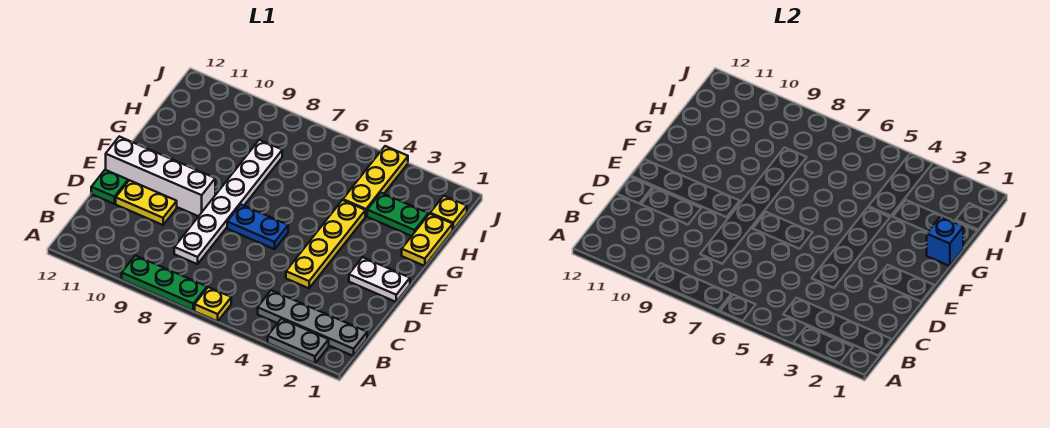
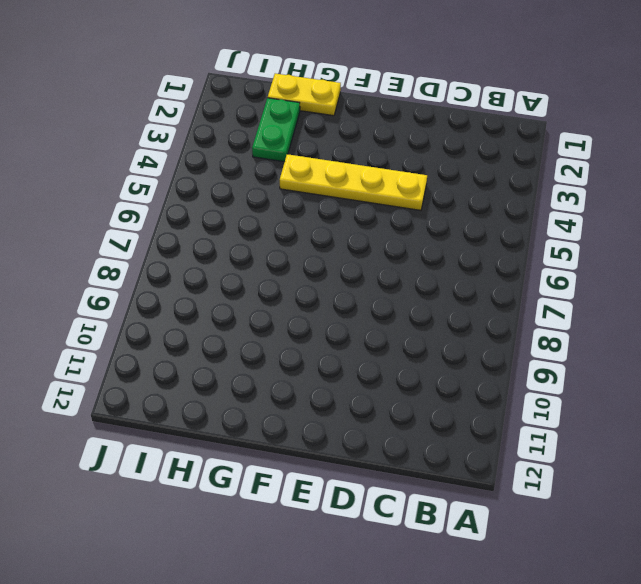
none -> grey plate A2:A3 level 1
none -> yellow plate A6 level 1
none -> green plate A7:A9 level 1

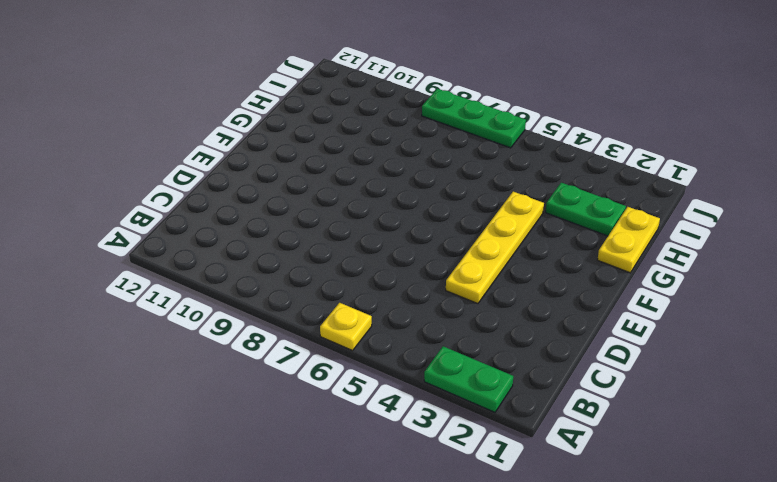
green plate A2:A3 level 1 -> grey plate A2:A3 level 1
green plate J6:J8 level 1 -> green plate A7:A9 level 1
none -> grey plate B1:B4 level 1
none -> white plate C8:H8 level 1
none -> yellow plate D10:D11 level 1

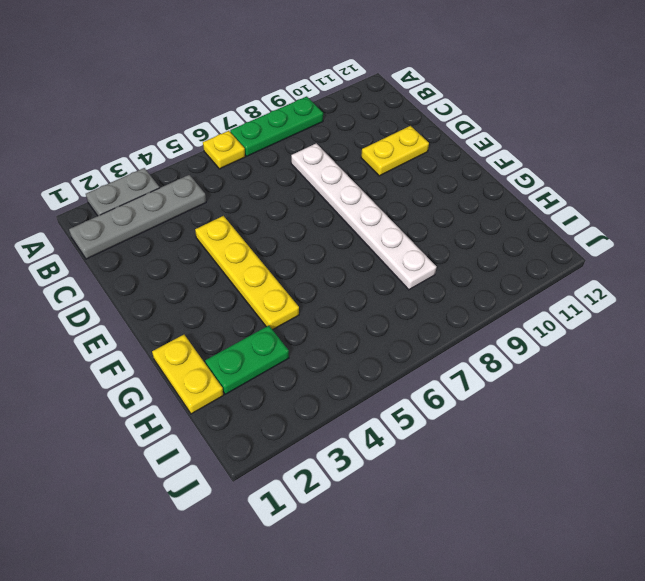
none -> green plate D12 level 1
none -> white plate E1:E2 level 1
none -> blue plate E6:E7 level 1

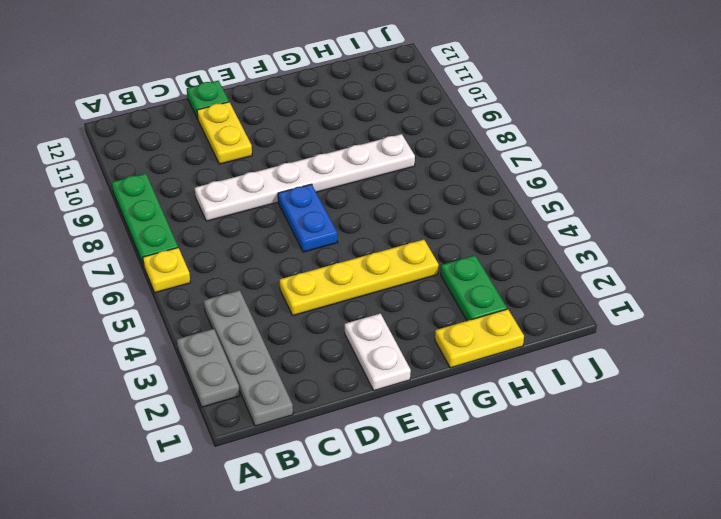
none -> white brick E9:E12 level 1
none -> yellow plate H4:J4 level 1
none -> yellow plate I1 level 1

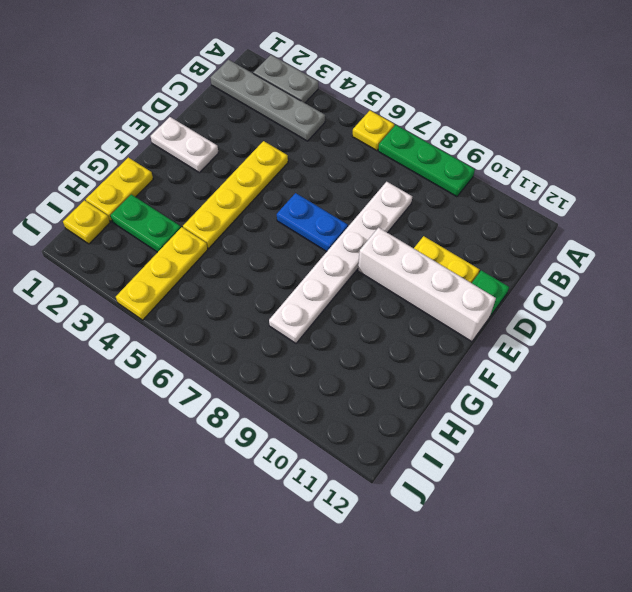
none -> blue brick G1 level 2

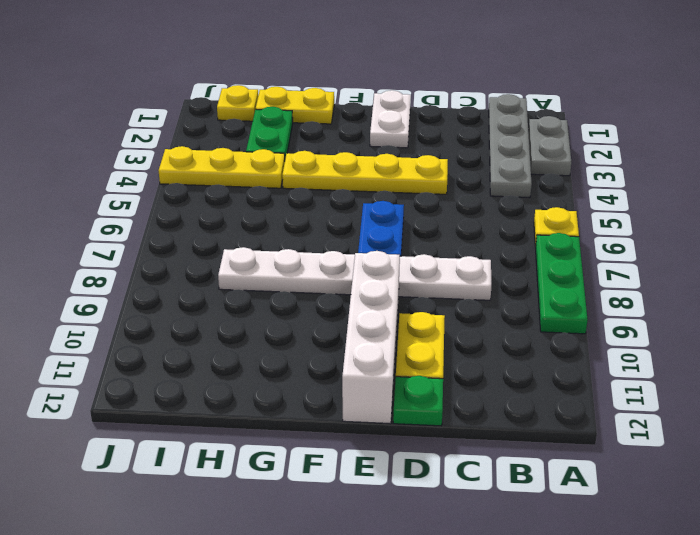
none -> blue brick G1 level 2

